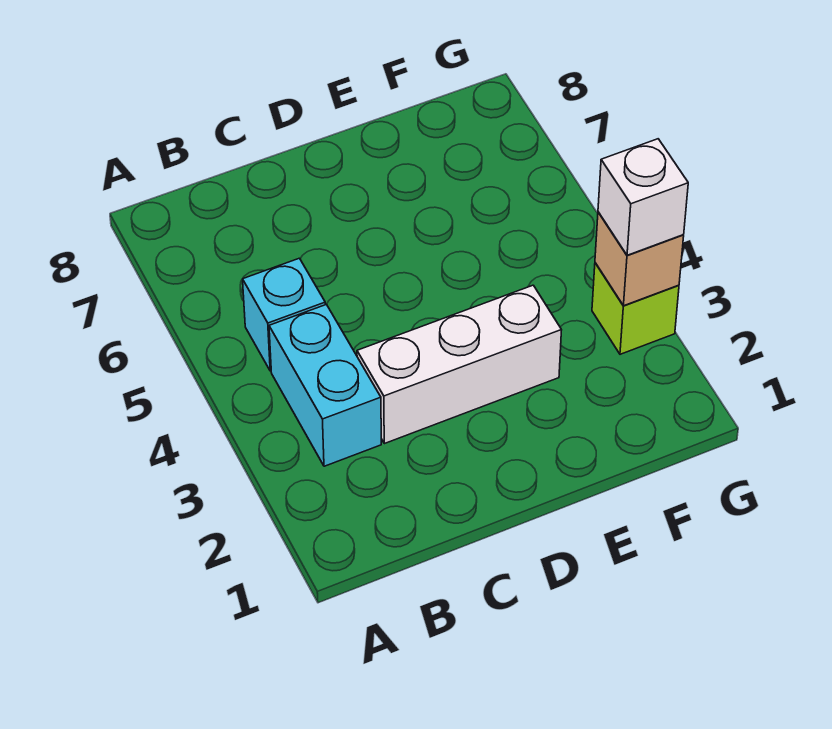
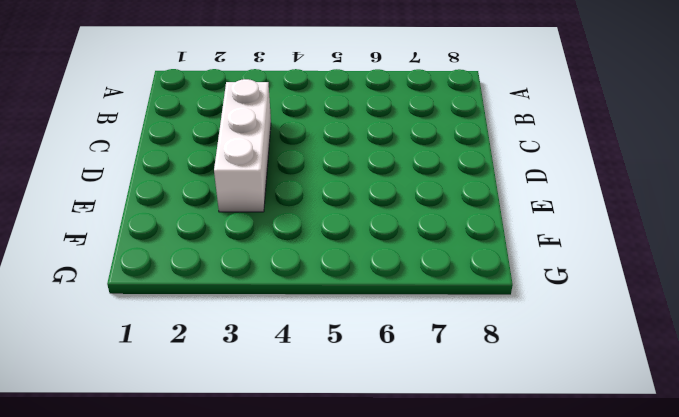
none -> cyan brick B3:B4 level 1
none -> cyan brick B5 level 1

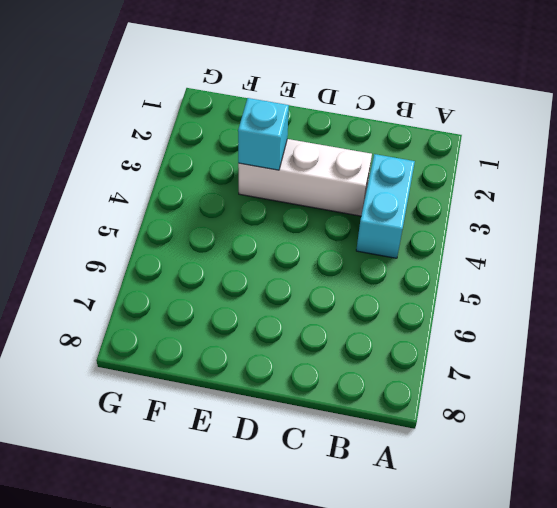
cyan brick E3 level 2 -> cyan brick B5 level 1
none -> lime brick G3 level 1
none -> tan brick G3 level 2

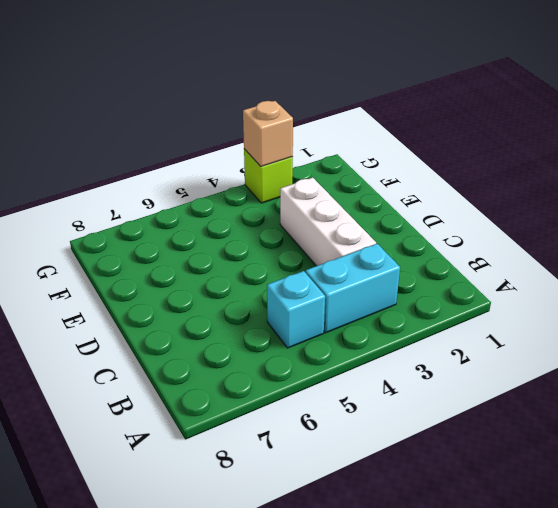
none -> white brick G3 level 3

